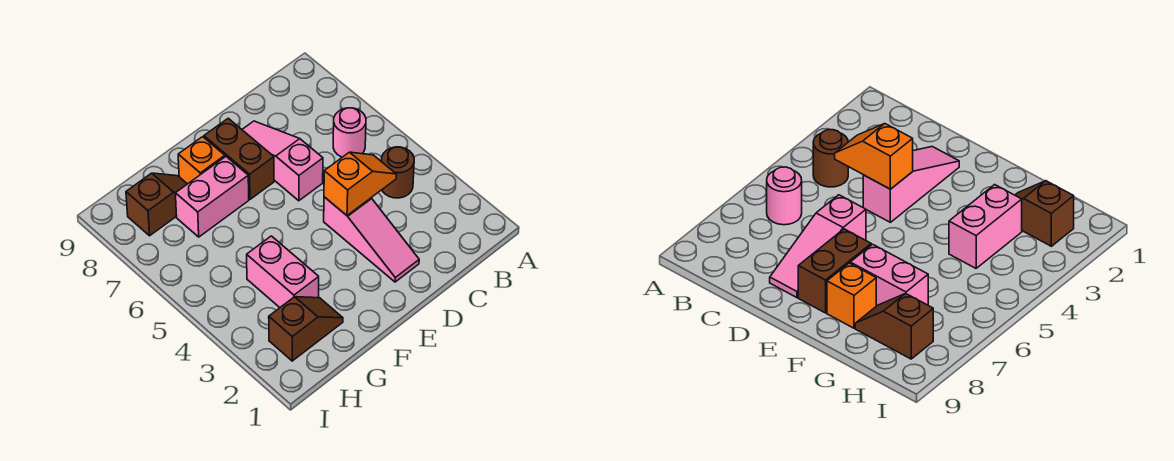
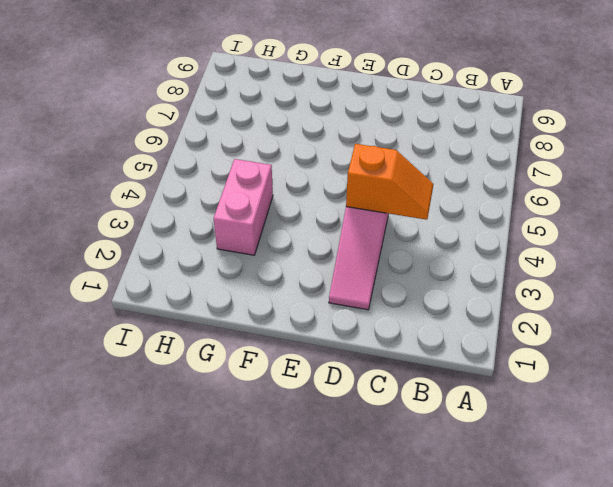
none -> brown round brick B4 level 1
none -> pink round brick B6 level 1

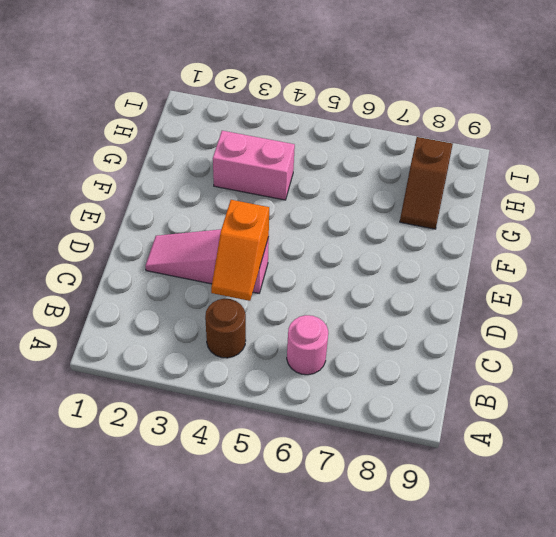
none -> pink slope D6:D8 level 1 top 6
none -> brown brick E7:E8 level 1

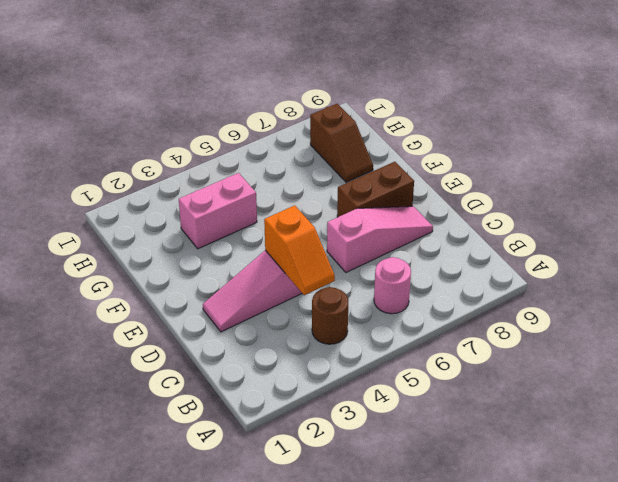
none -> pink brick F7:G7 level 1
none -> orange brick F8 level 1

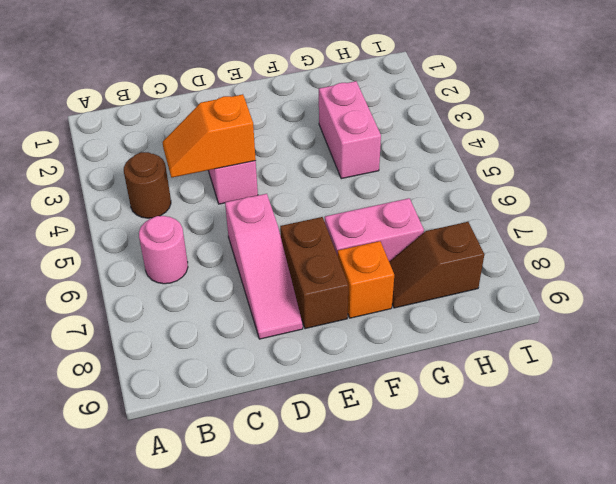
none -> brown slope G2:H2 level 1 top H

